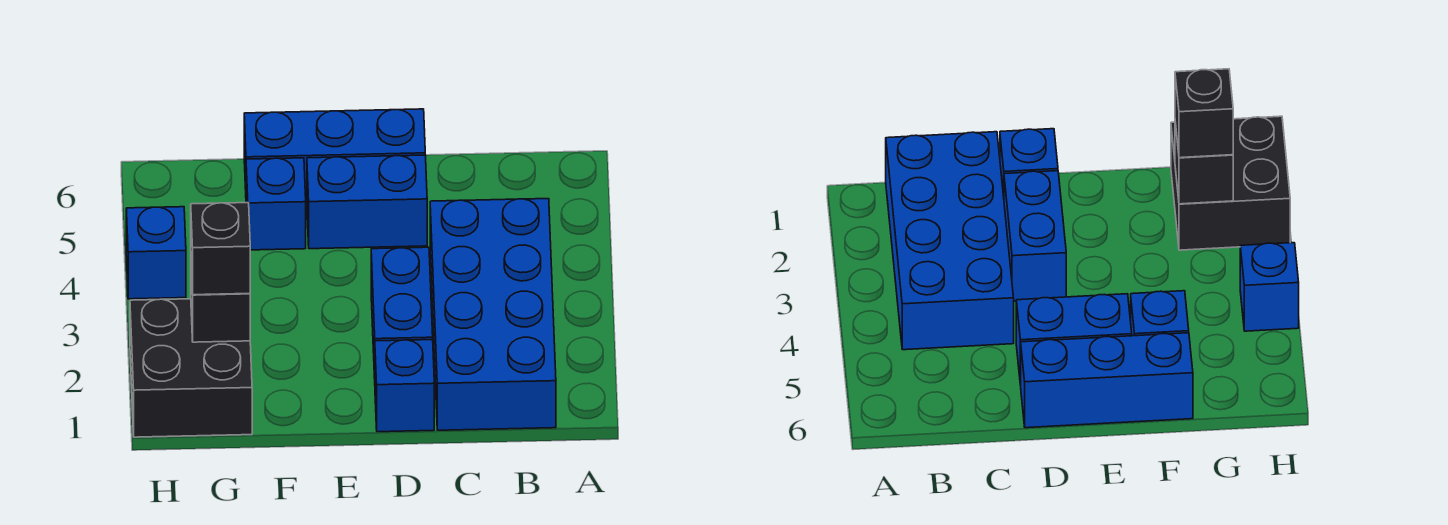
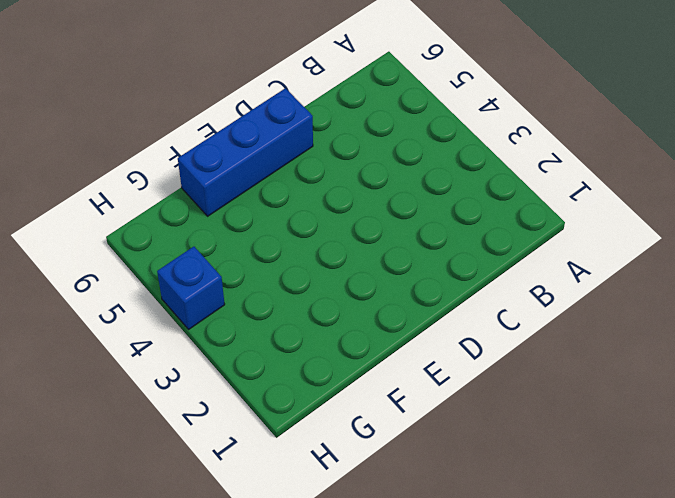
none -> blue brick B1:C4 level 1
none -> blue brick D1 level 1

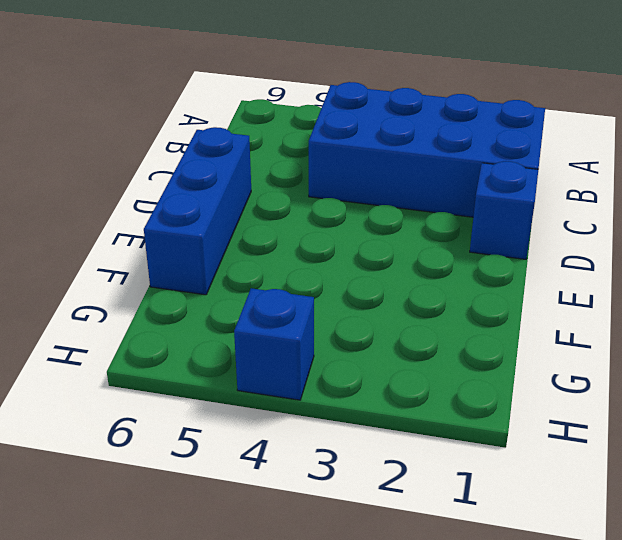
none -> blue brick D2:D3 level 1
none -> blue brick D5:E5 level 1

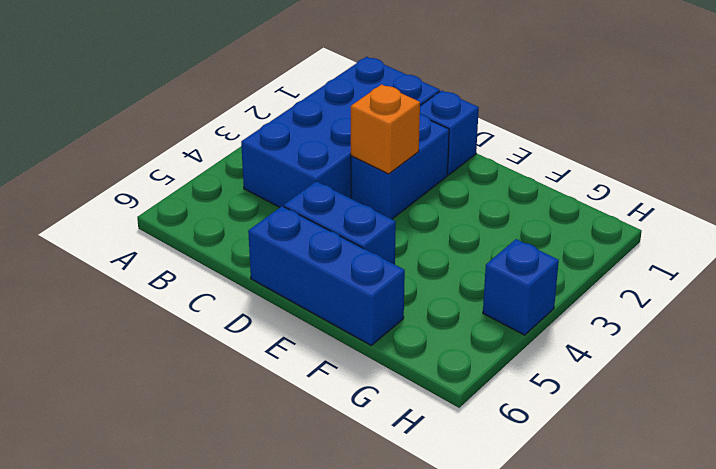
orange brick D3 level 2 -> none
none -> blue brick F5 level 1
none -> black brick G1:H2 level 1

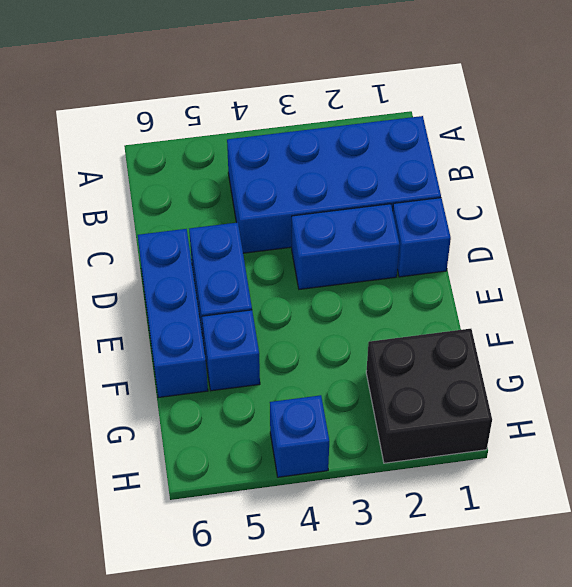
none -> black brick G2 level 2
none -> black brick G2 level 3

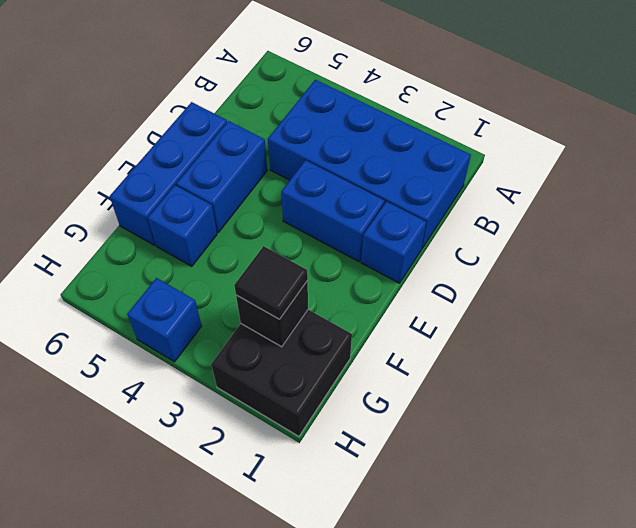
black tile G2 level 3 -> black brick G2 level 3

